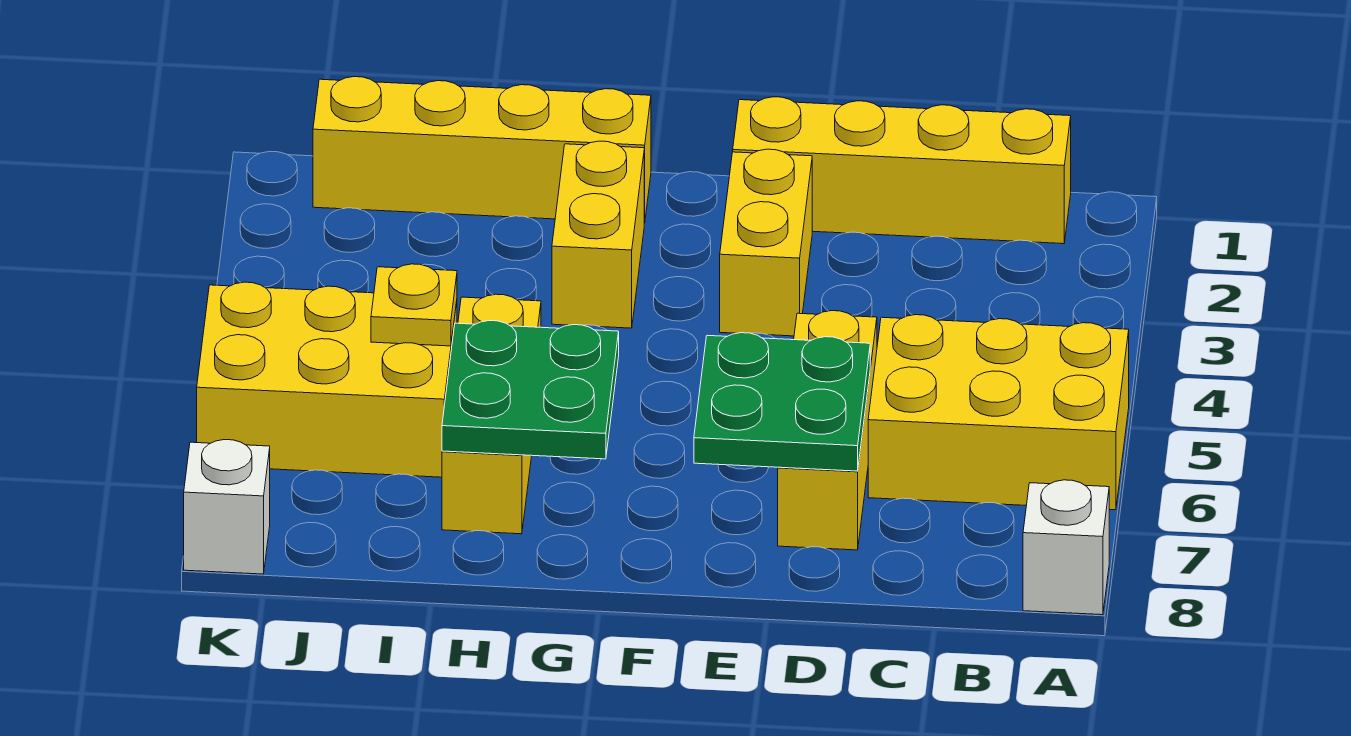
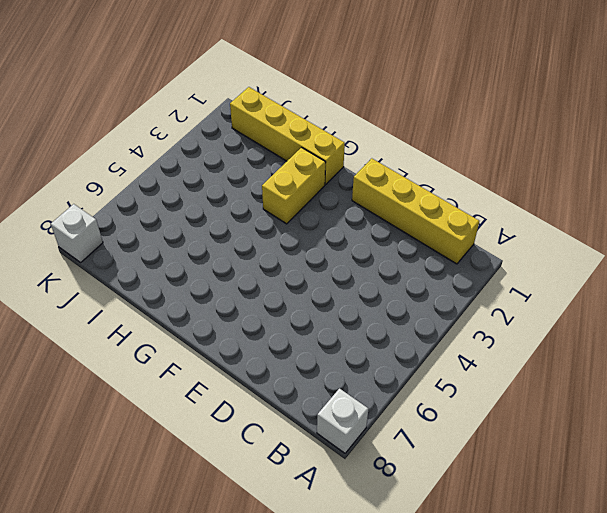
none -> yellow brick A5:C6 level 1
none -> yellow brick D5:D7 level 1
none -> yellow brick E2:E3 level 1

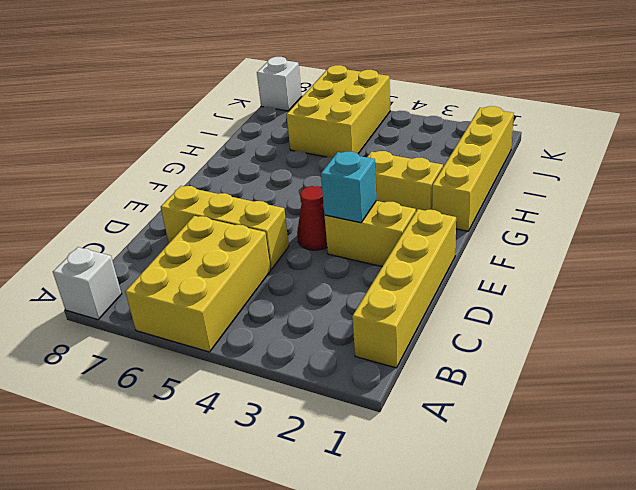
cyan brick E3 level 2 -> none
red cone E4 level 1 -> none
none -> yellow brick H5:H7 level 1
none -> green plate D6:E7 level 2
none -> green plate G6:H7 level 2

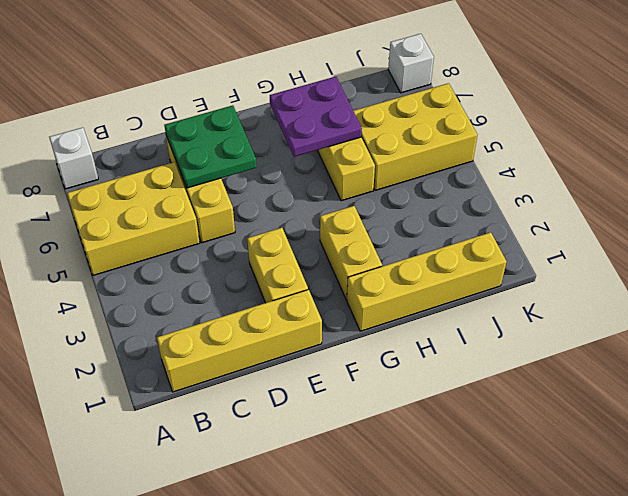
purple plate G6:H7 level 2 -> green plate G6:H7 level 2
none -> yellow plate I5 level 2

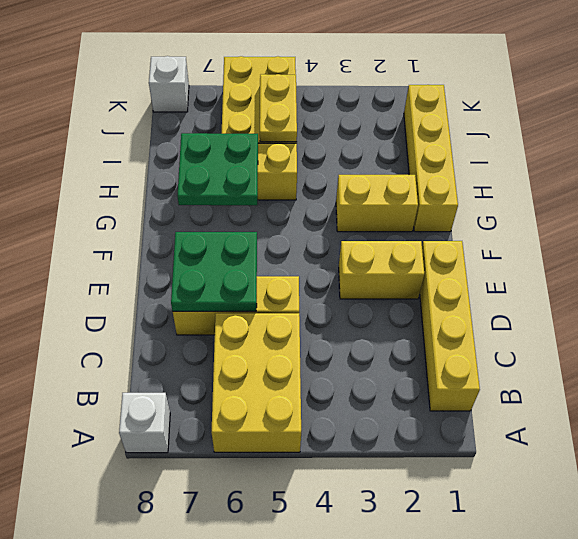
yellow plate I5:J5 level 2 -> yellow plate I5 level 2

